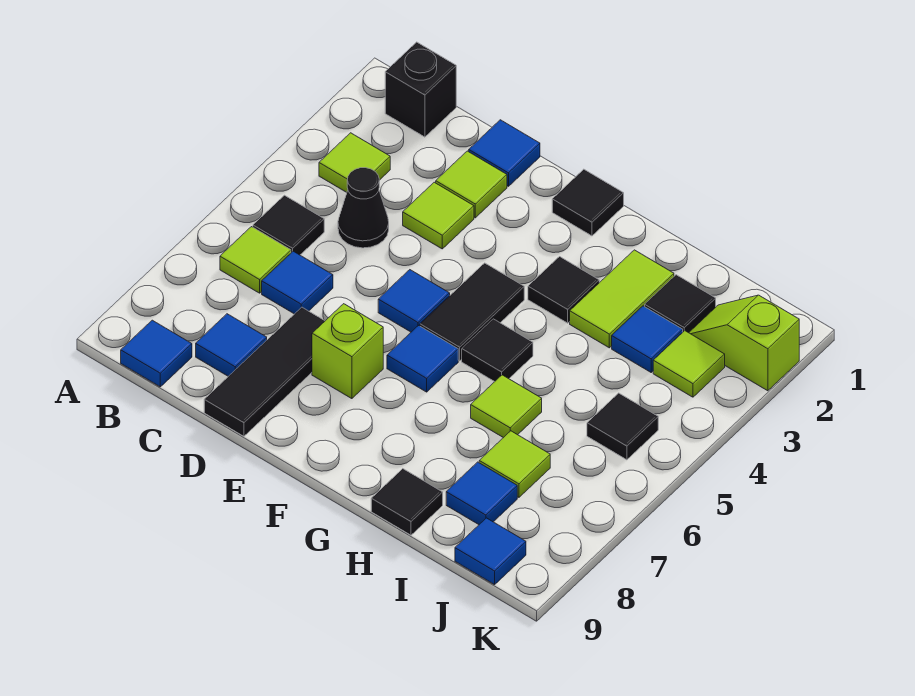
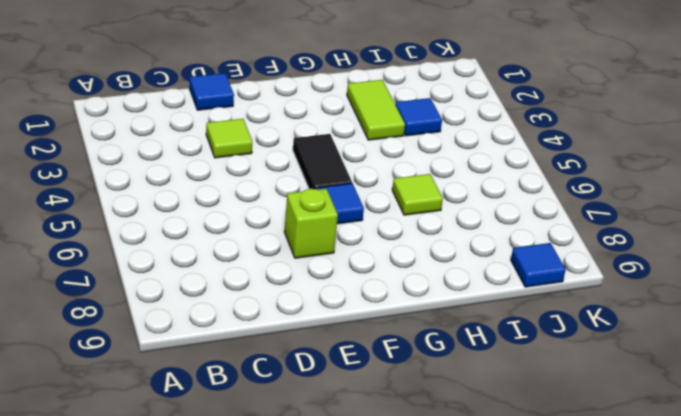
none -> black brick B1 level 1
none -> lime tile B3 level 1
none -> black tile B5 level 1
none -> lime tile B6 level 1

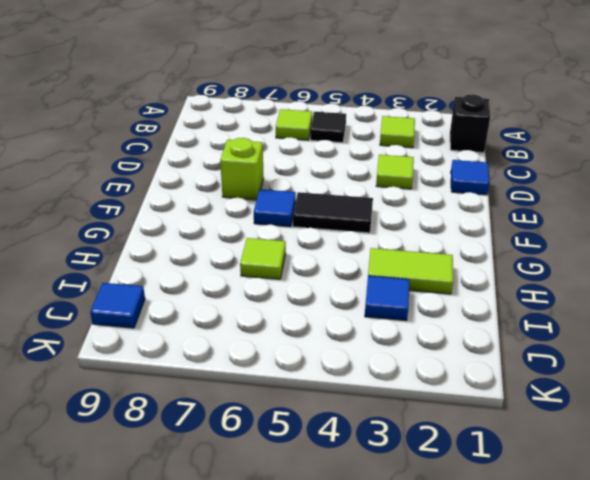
none -> blue tile B9 level 1
none -> black cone C4 level 1
none -> blue tile C6 level 1
none -> blue tile C8 level 1

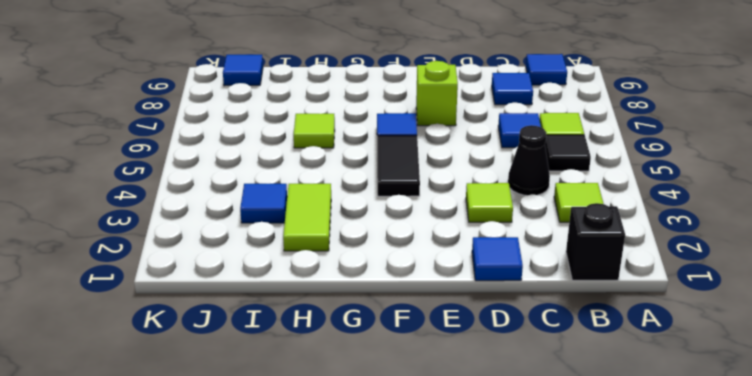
none -> lime tile D2 level 1
none -> black tile D7:D9 level 1
none -> blue tile E5 level 1
none -> black tile F1 level 1

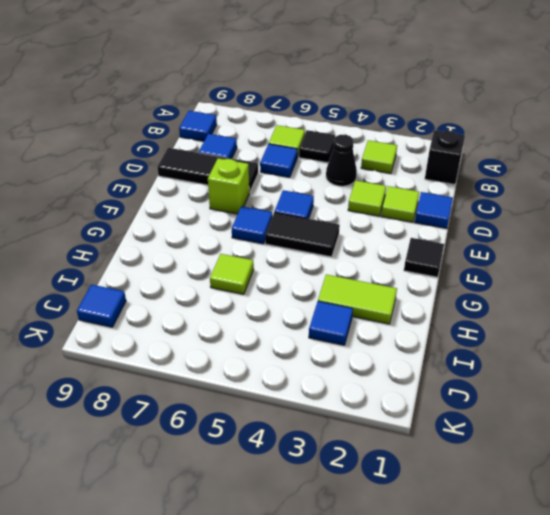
none -> black tile G3 level 1
none -> black tile G5 level 1
none -> black tile H9 level 1
none -> black tile I2 level 1

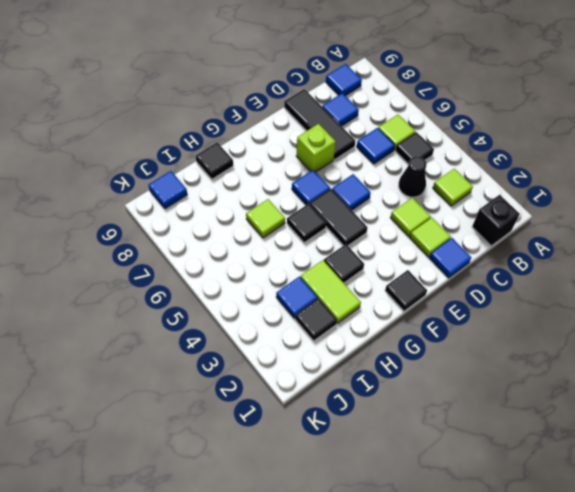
none -> lime tile I7 level 1
none -> blue tile I8 level 1
none -> lime slope J2:K2 level 1 top K
none -> lime tile J3 level 1

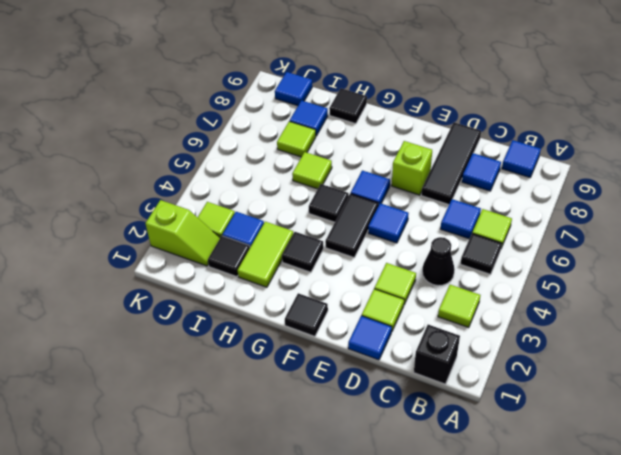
none -> black tile J5 level 1

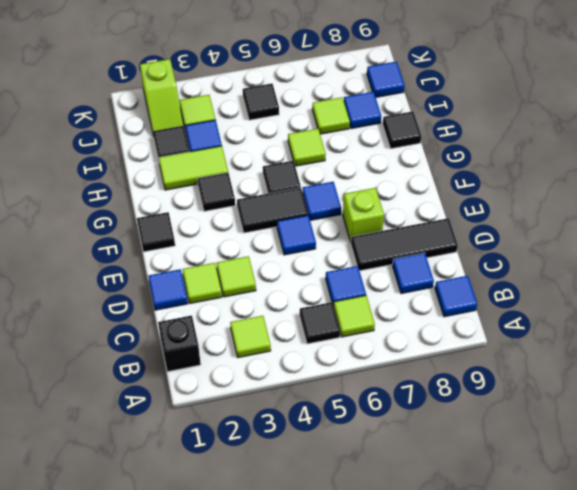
none -> black cone C4 level 1

